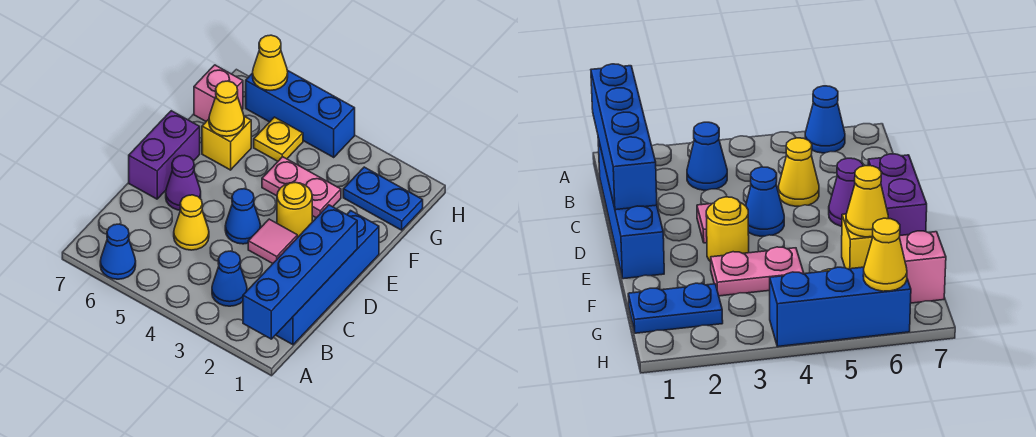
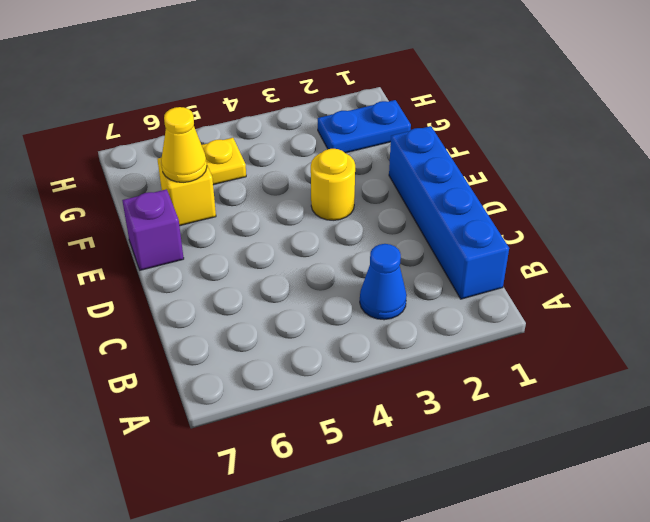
purple brick E7 level 1 -> purple brick D7:E7 level 1
none -> blue cone A6 level 1
none -> yellow cone C5 level 1
none -> pink tile D3 level 1

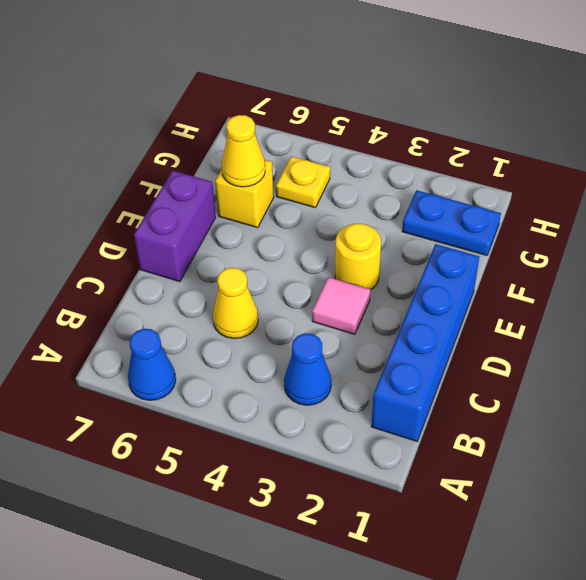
none -> blue cone D4 level 1
none -> purple cone D6 level 1
none -> pink plate F3:F4 level 1

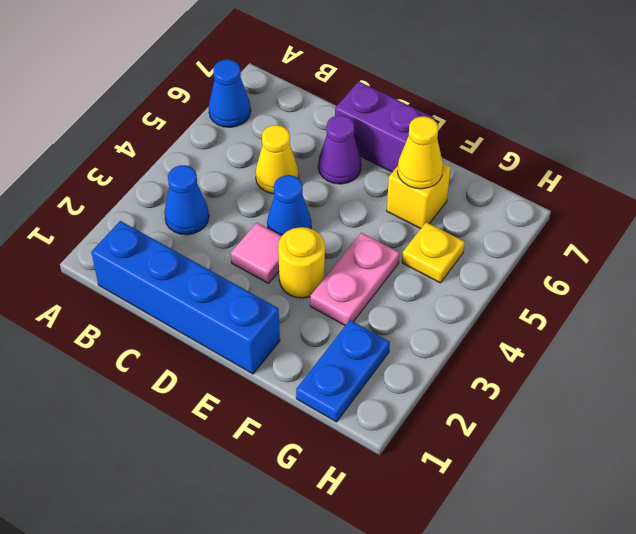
none -> pink brick G7 level 1
none -> blue brick H4:H6 level 1
none -> blue brick A1:D1 level 2

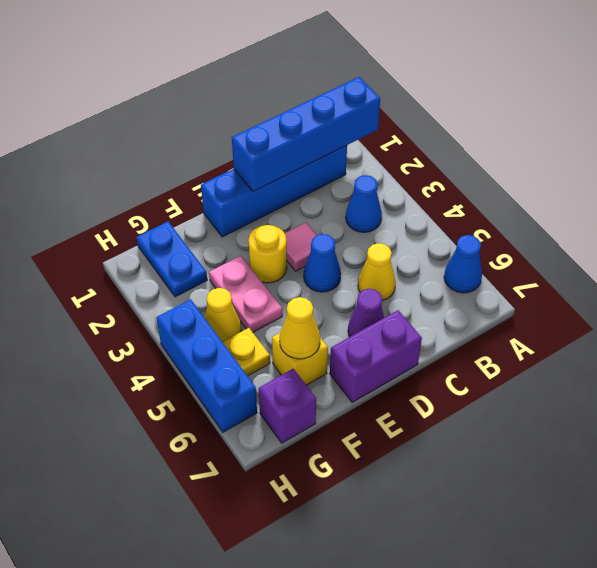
yellow cone G4 level 1 -> yellow cone H6 level 2
purple brick G7 level 1 -> pink brick G7 level 1

